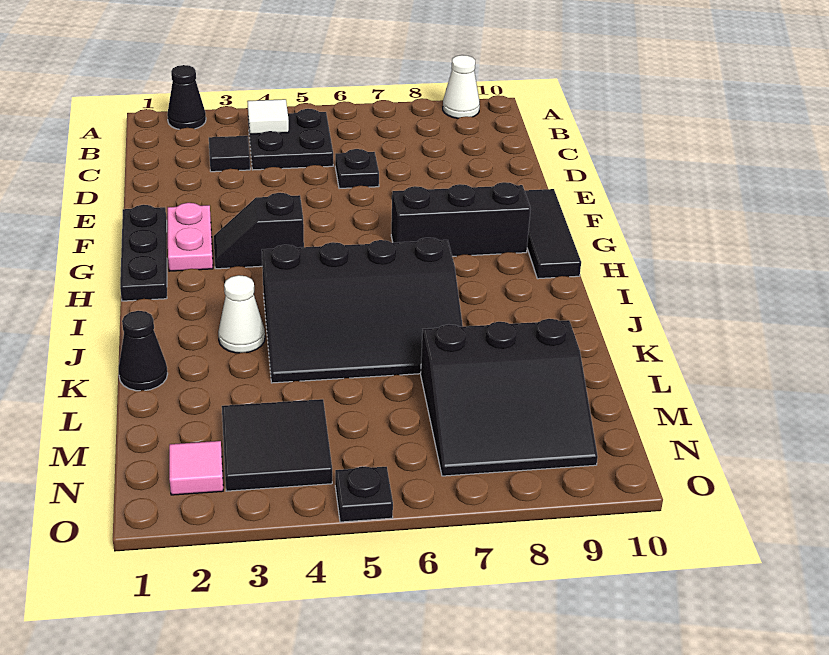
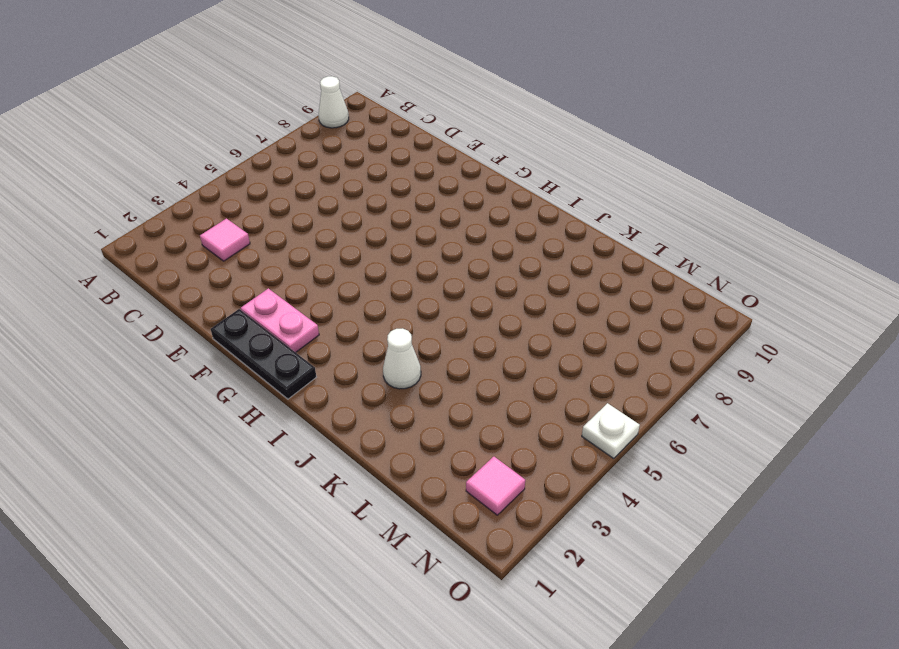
pink tile C3 level 1 -> black tile C3 level 1
white plate O5 level 1 -> black plate O5 level 1
none -> black cone A2 level 1
none -> black plate B4:C5 level 1
none -> black plate D6 level 1

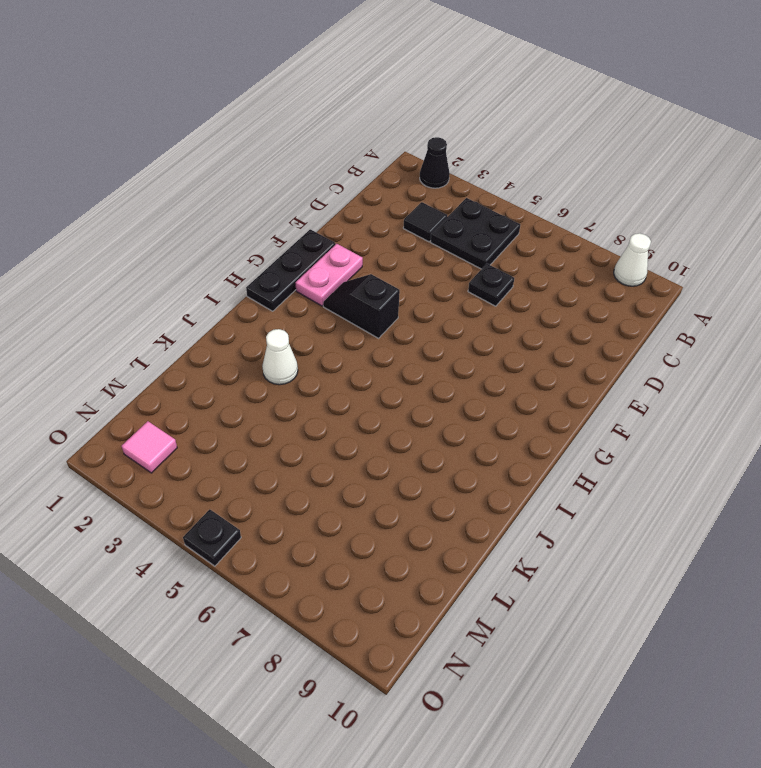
none -> black tile F10:H10 level 1
none -> black brick G7:G9 level 1
none -> black slope I4:K7 level 1 top I

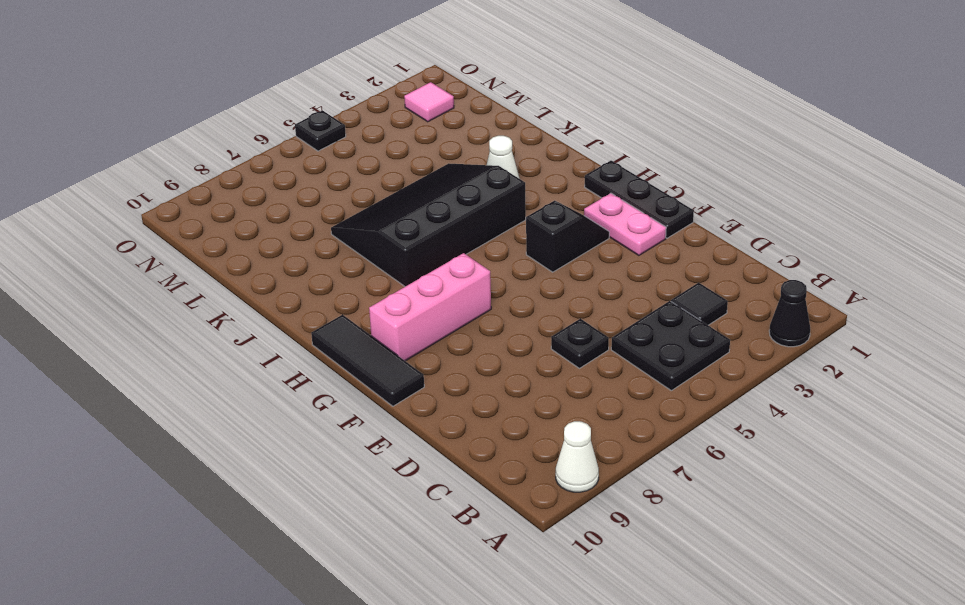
pink brick G7:G9 level 1 -> black brick G7:G9 level 1
none -> black cone K1 level 1
none -> black slope L7:N9 level 1 top L
none -> black tile M3:N4 level 1

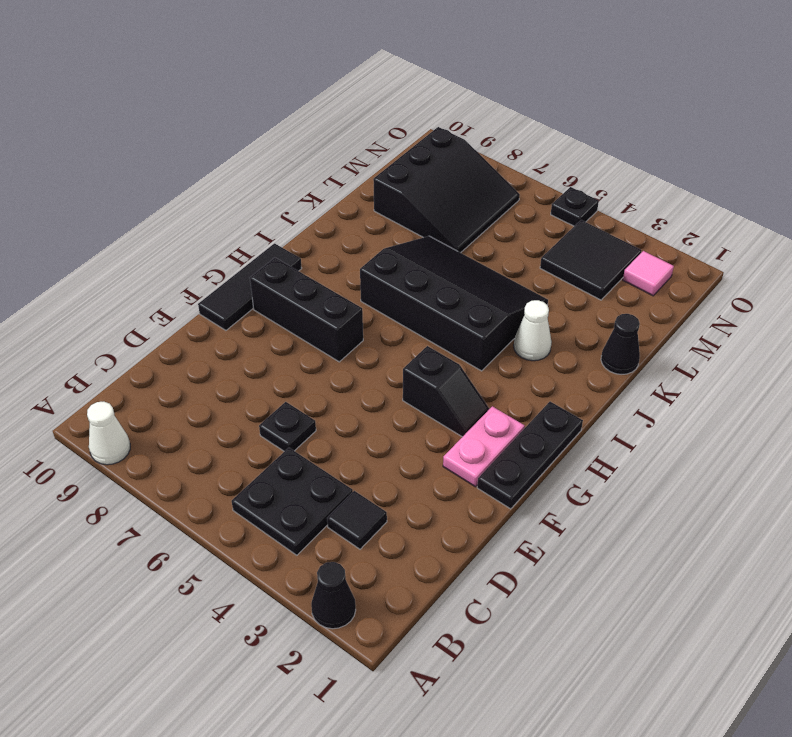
black slope L7:N9 level 1 top 9 -> black slope L7:N9 level 1 top L
none -> white tile B4 level 2

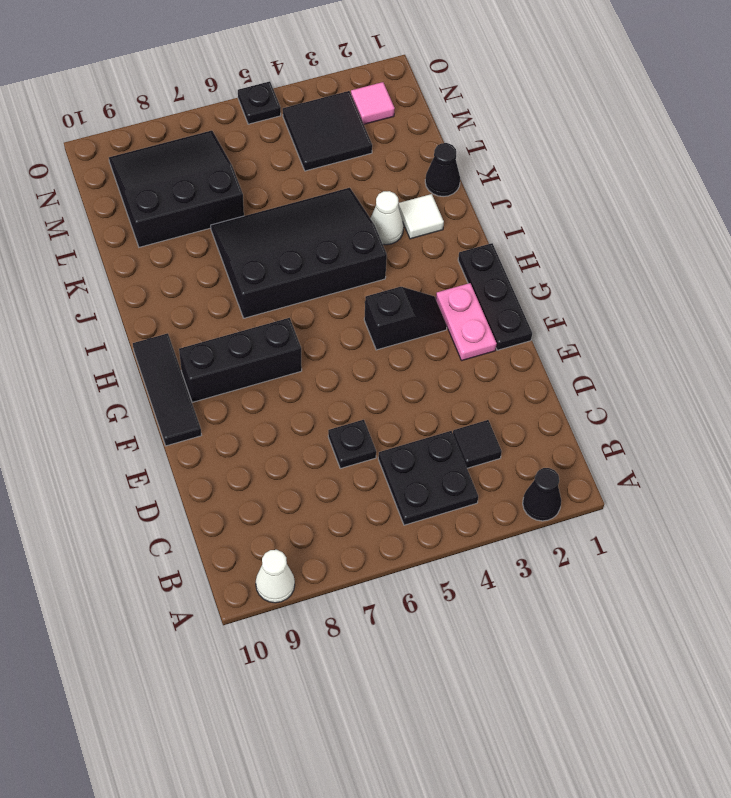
white tile J2 level 1 -> white tile B4 level 2

